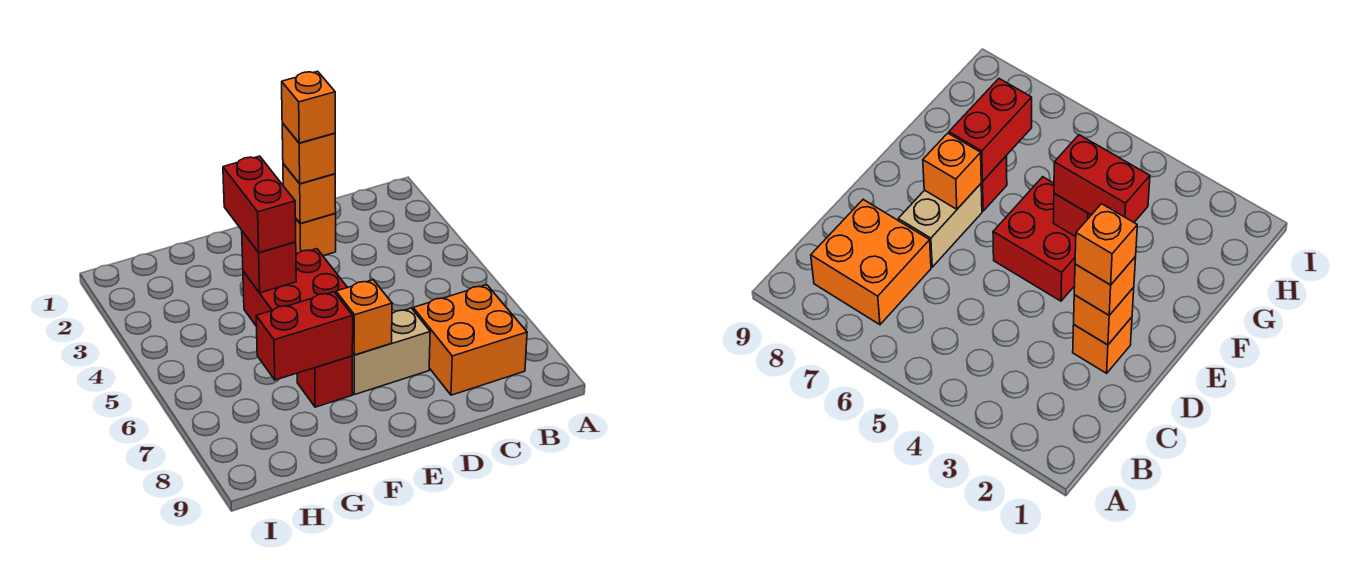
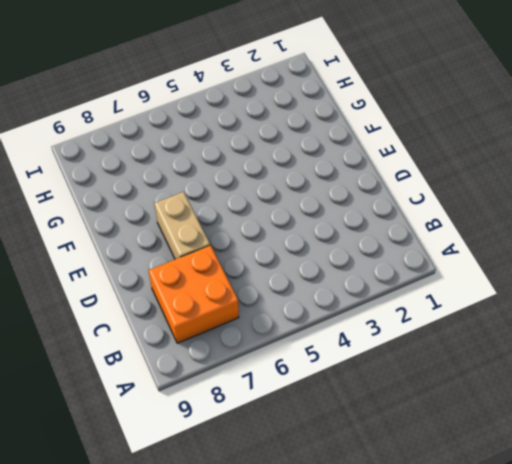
none -> orange brick D2 level 1
none -> red brick E4:F5 level 1
none -> red brick F7 level 1

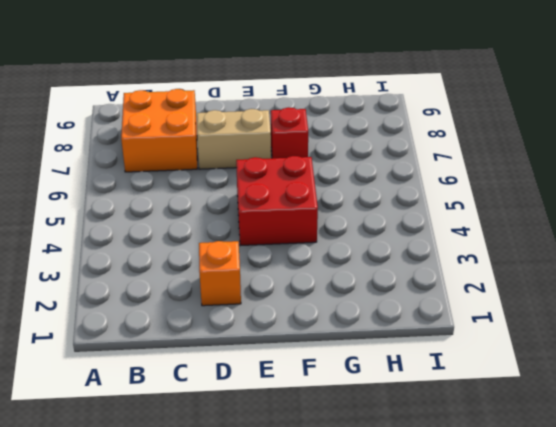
none -> orange brick D2 level 2
none -> orange brick E7 level 2
none -> red brick F4 level 2

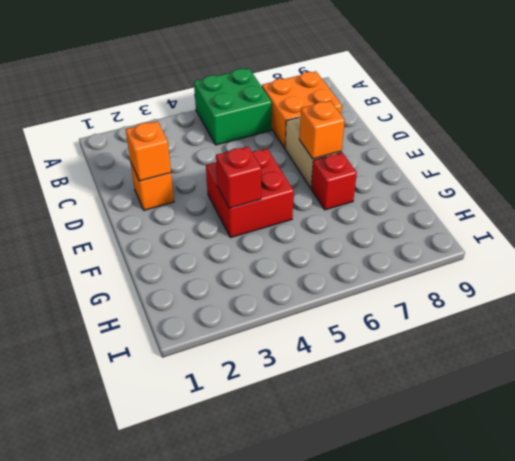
green brick A5:B6 level 1 -> none
none -> red brick F7:G7 level 2
none -> orange brick D2 level 3
none -> red brick F3:F4 level 3

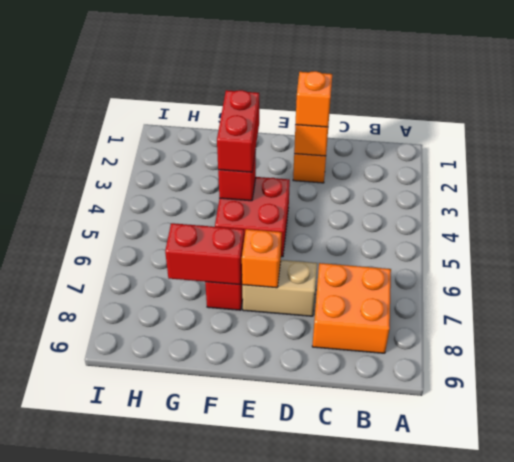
none -> orange brick D2 level 4

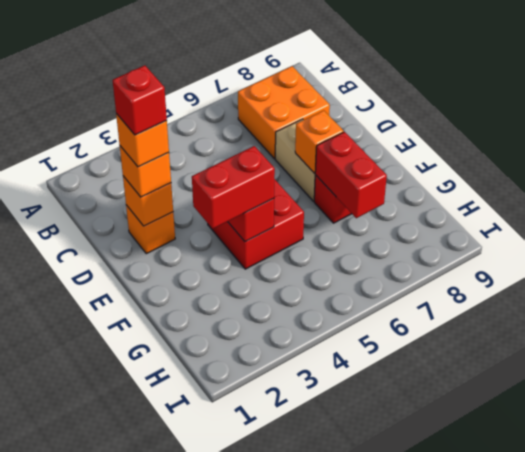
red brick D2 level 5 -> none

